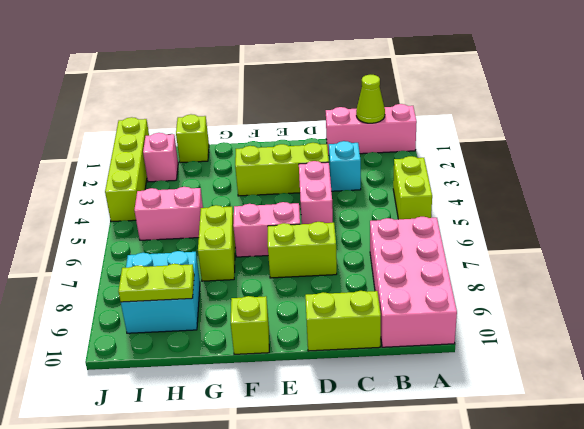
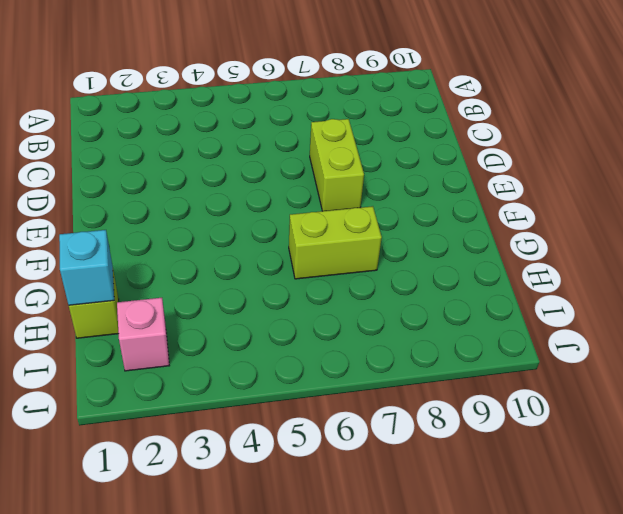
cyan brick H1 level 2 -> cyan brick C3 level 1
none -> pink brick A1:C1 level 1
none -> lime brick A4:A5 level 1
none -> pink brick A7:B10 level 1

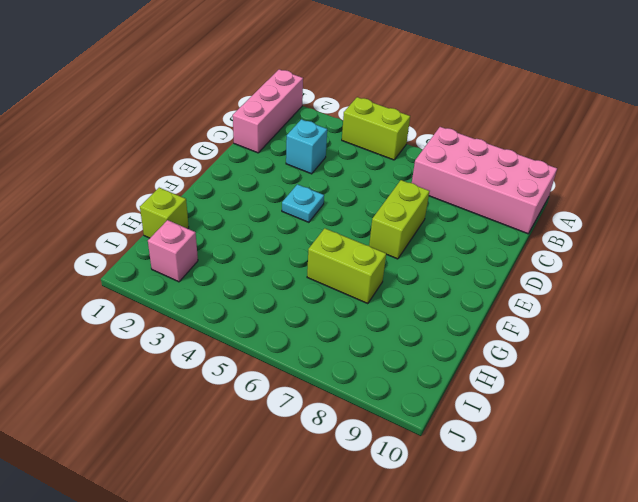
cyan plate E4 level 1 -> none
none -> lime brick C10:D10 level 1
none -> lime brick D3:F3 level 1
none -> pink brick D4:D5 level 1

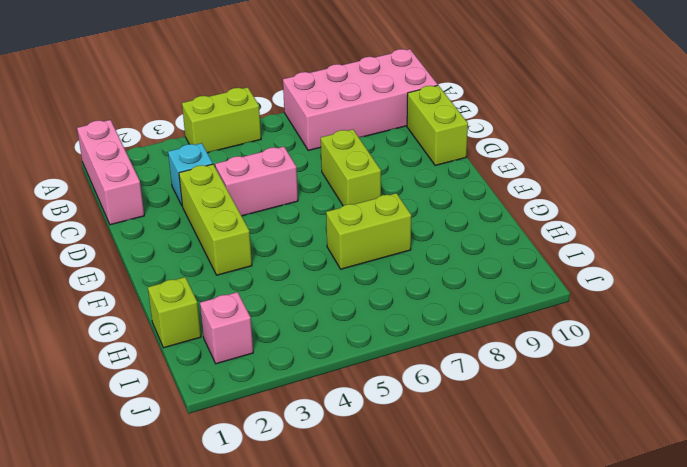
none -> pink brick E6:F6 level 1
none -> lime brick F10 level 1
none -> pink brick H5:I5 level 1

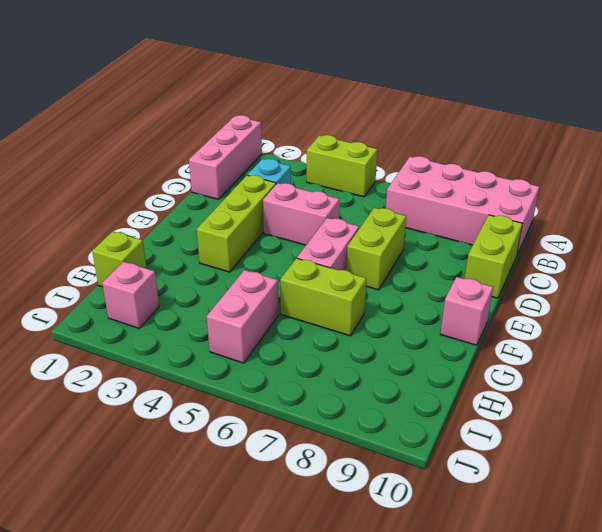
pink brick F10 level 1 -> lime brick F10 level 1
none -> cyan brick H8:I9 level 1
none -> lime brick J1:J4 level 1
none -> lime cone B1 level 2

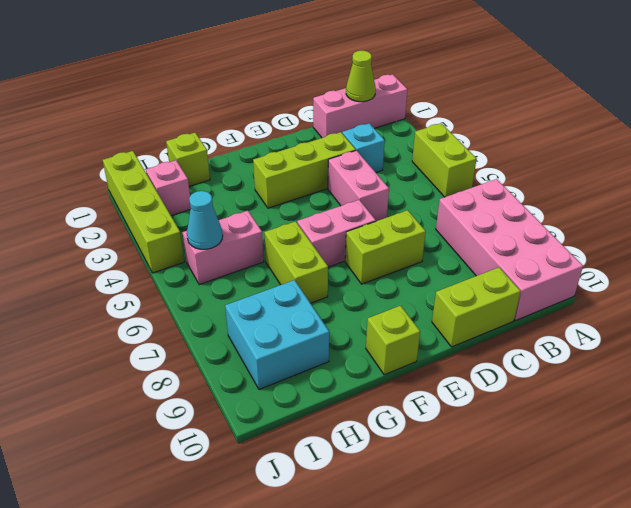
cyan cone I5 level 2 -> none
none -> lime plate H9:I9 level 2

